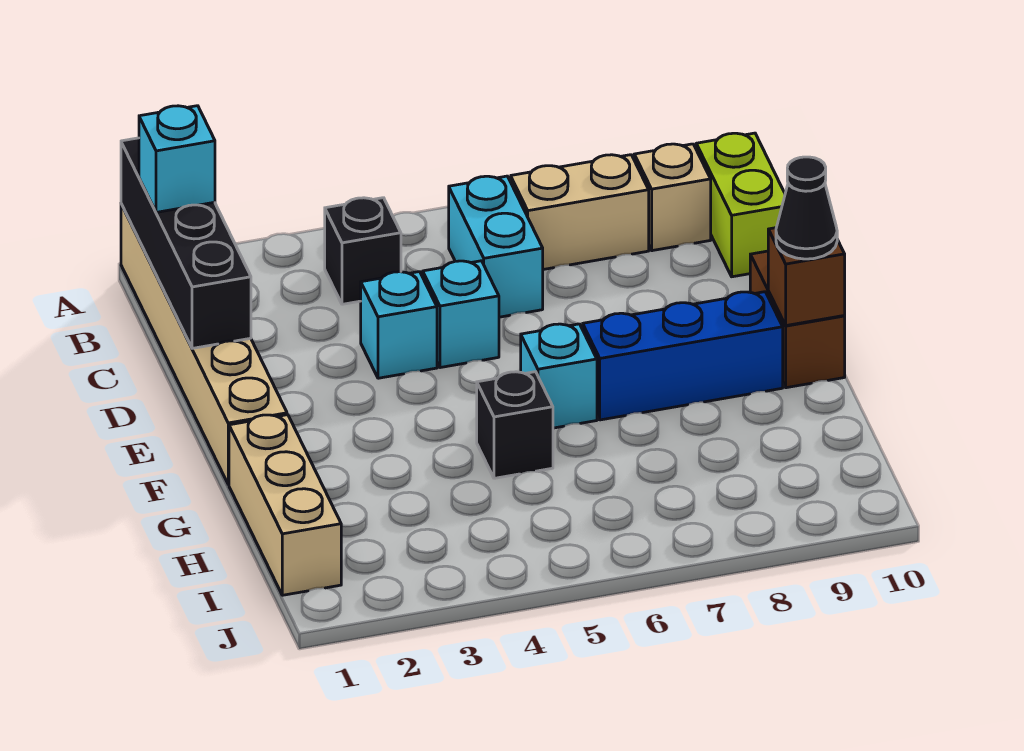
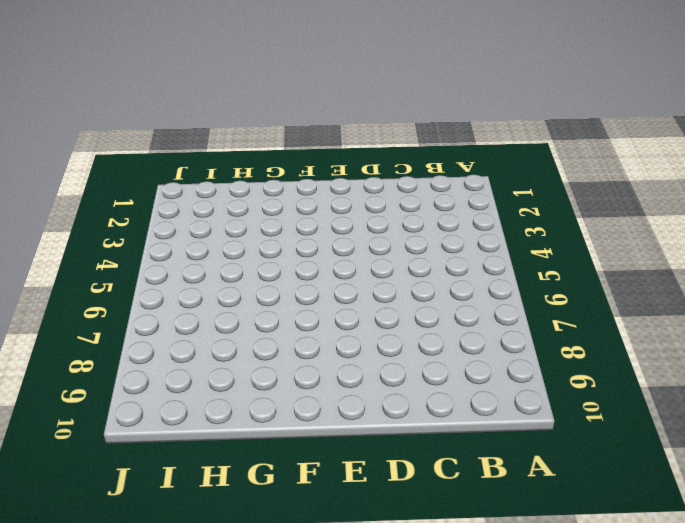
none -> tan brick A1:F1 level 1
none -> black brick B4 level 1
none -> cyan brick B6:C6 level 1

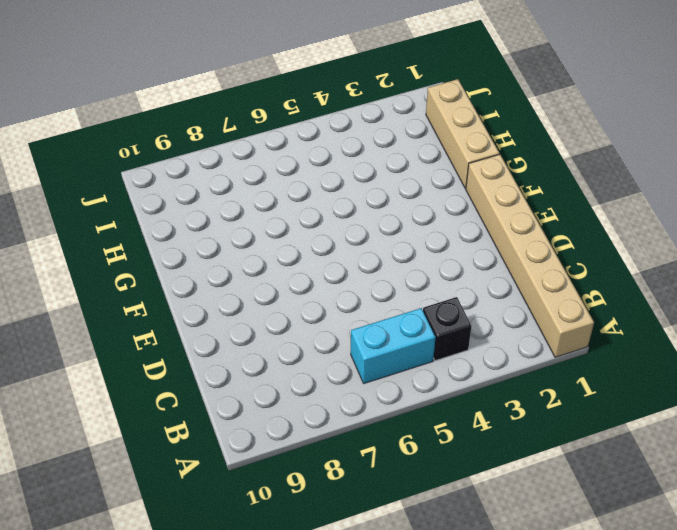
cyan brick B5:B6 level 1 -> cyan brick B6:C6 level 1
none -> tan brick B7:B8 level 1
none -> tan brick B9 level 1
none -> lime brick B10:C10 level 1

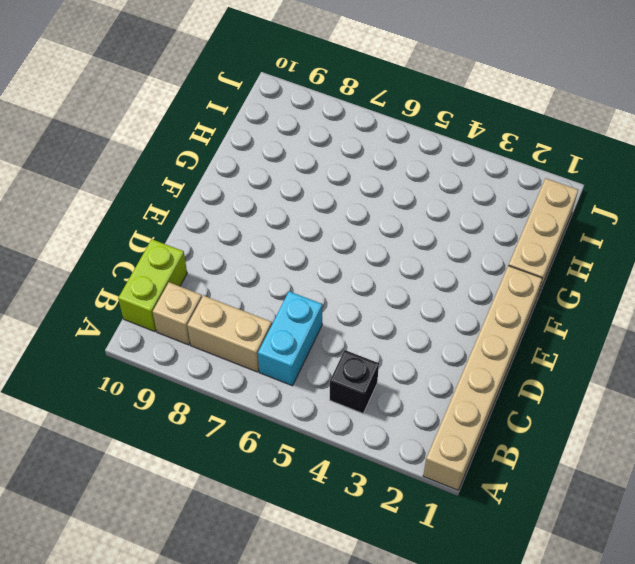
none -> cyan brick D4 level 1
none -> cyan brick D5 level 1
none -> brown brick E10:F10 level 1

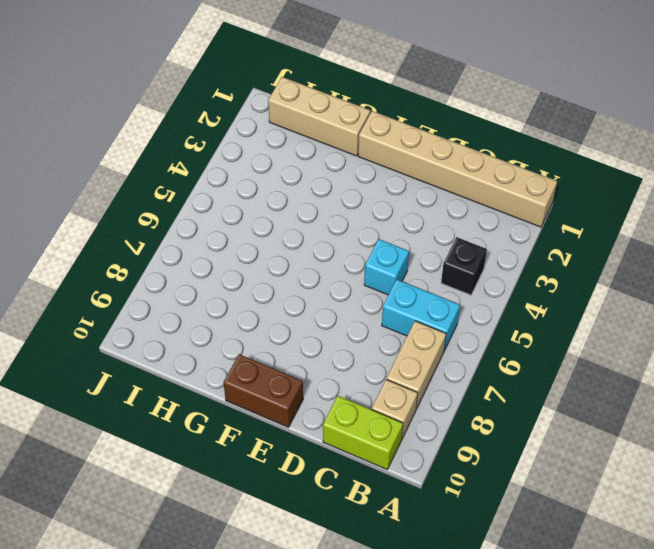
none -> cyan brick D4 level 1
none -> cyan brick F6 level 1
none -> blue brick F7:F9 level 1

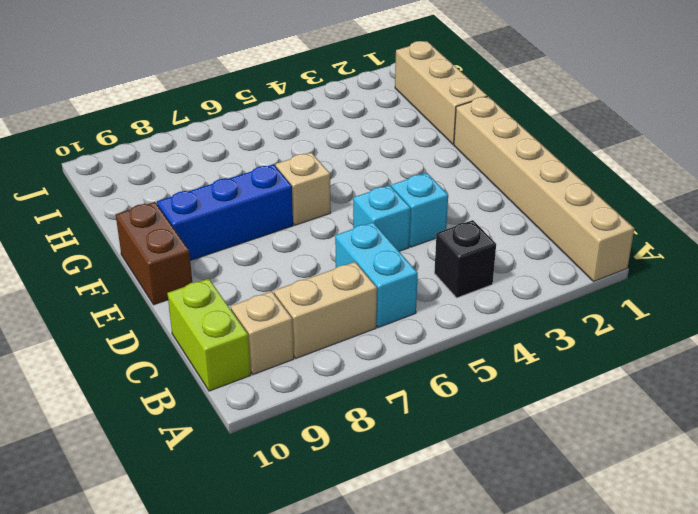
tan brick F6 level 1 -> cyan brick F6 level 1
none -> black brick G5 level 1
none -> black brick A1:D1 level 2
none -> brown brick F10 level 2

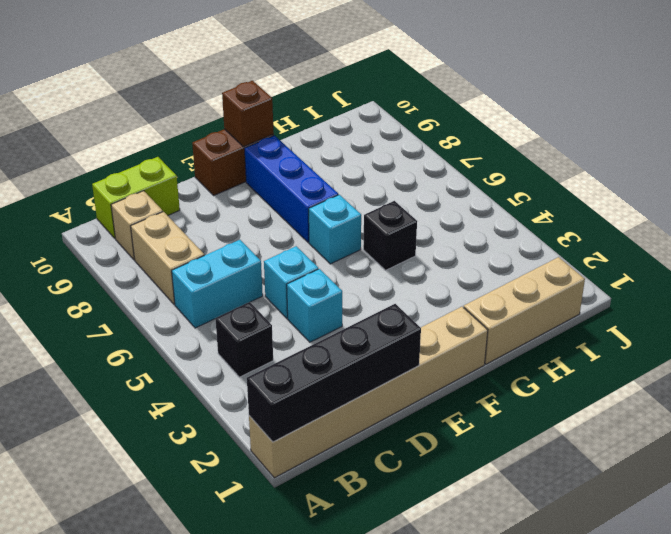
none -> cyan brick B1 level 3
none -> black cone F10 level 3

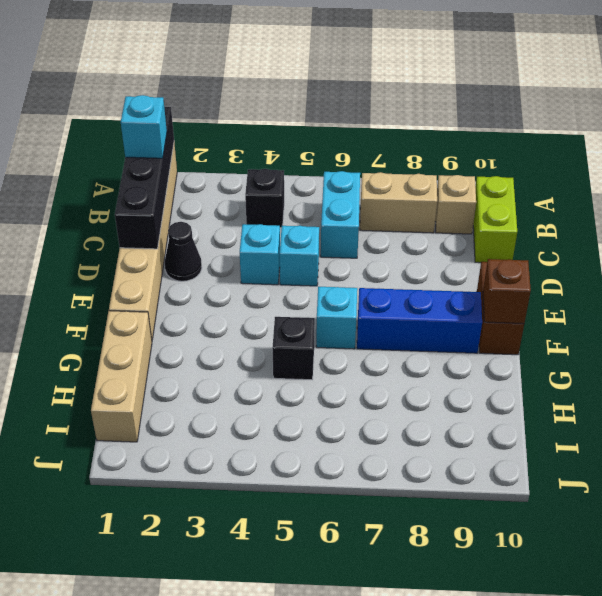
black cone D2 level 1 -> black cone F10 level 3

